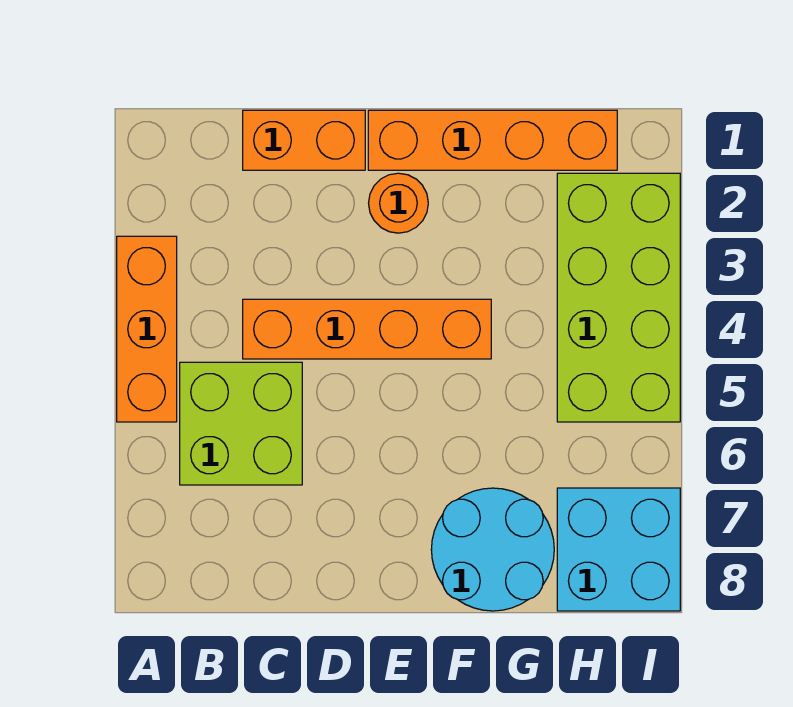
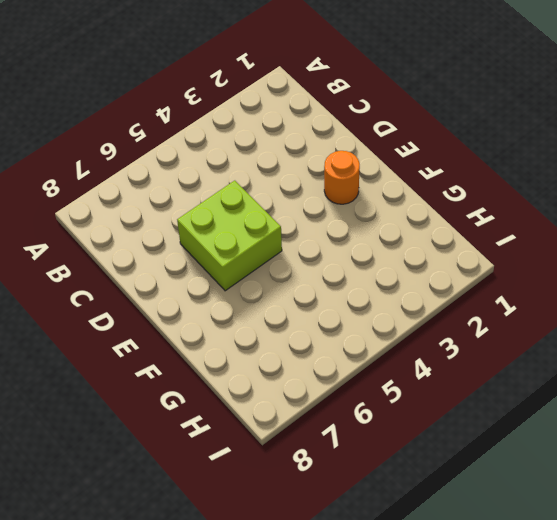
lime brick D5:E6 level 1 -> lime brick B5:C6 level 1
none -> orange brick A3:A5 level 1
none -> orange brick C1:D1 level 1

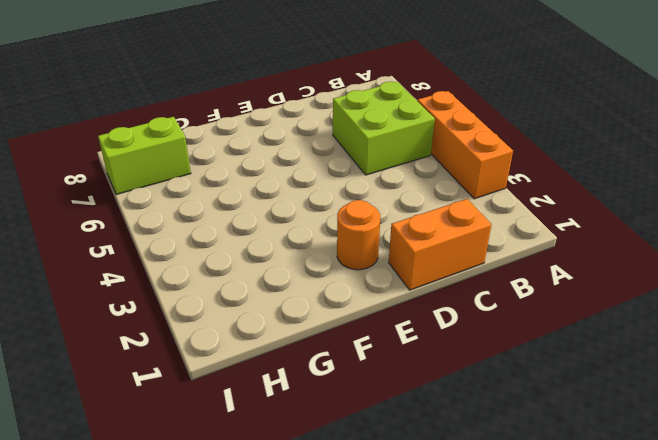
lime brick H7:I7 level 1 -> cyan brick H7:I8 level 1
none -> orange brick C4:F4 level 1
none -> orange brick E1:H1 level 1

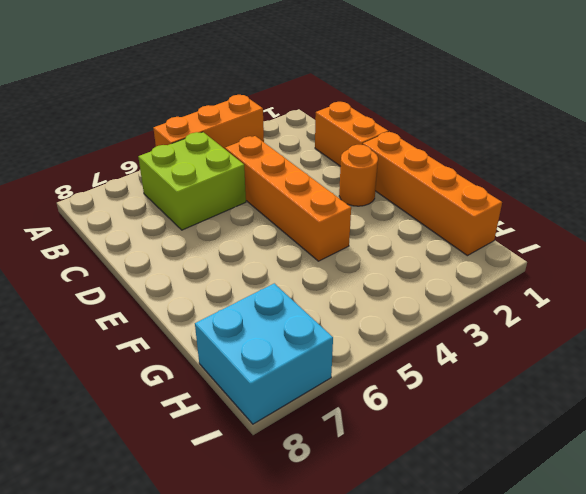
none -> cyan round brick F7:G8 level 1
none -> lime brick H2:I5 level 1

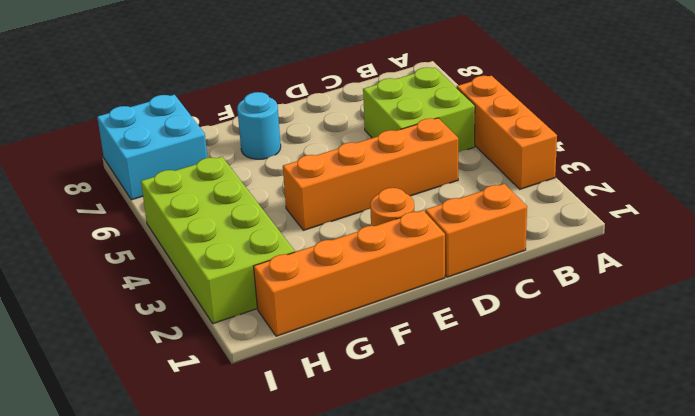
cyan round brick F7 level 1 -> cyan round brick F7:G8 level 1

